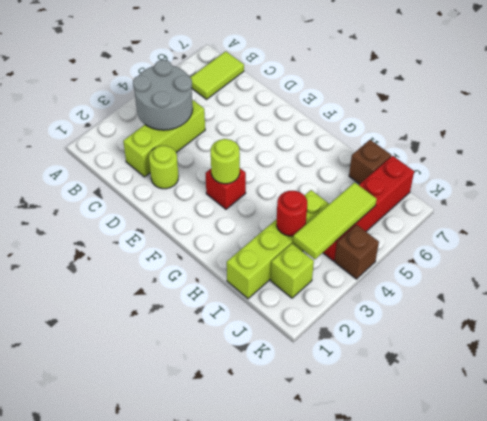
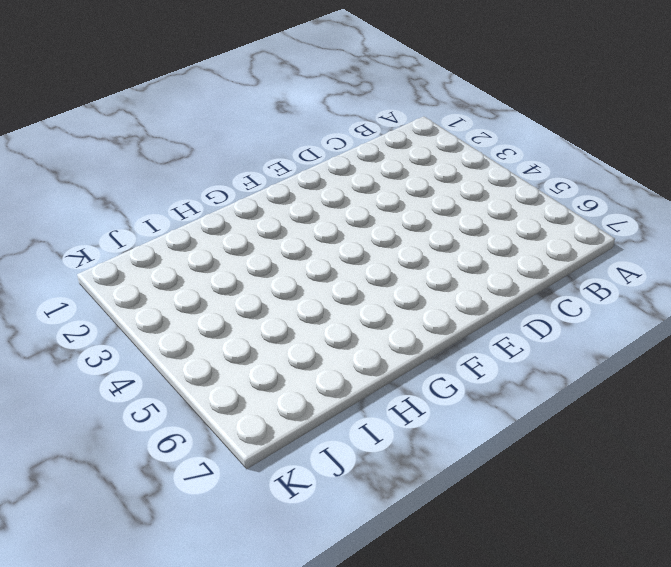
none -> lime tile B6:B7 level 1
none -> lime brick C2:C4 level 1
none -> lime round brick D2 level 1

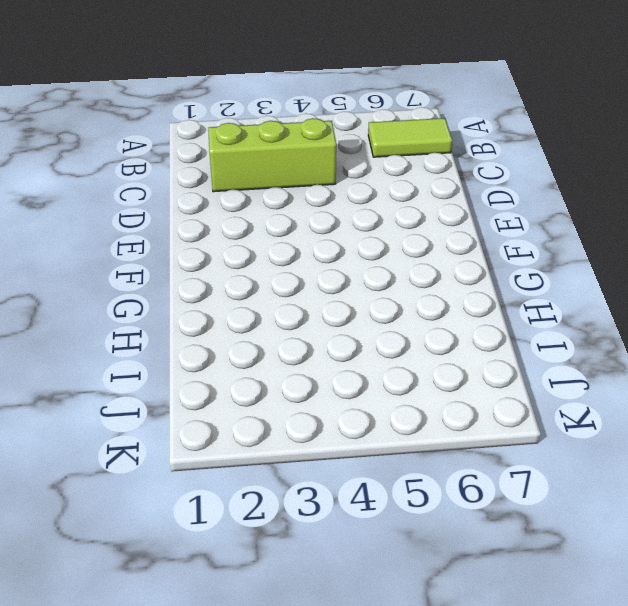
none -> lime round brick D2 level 1
none -> red brick F3 level 1
none -> lime brick I1:I4 level 1

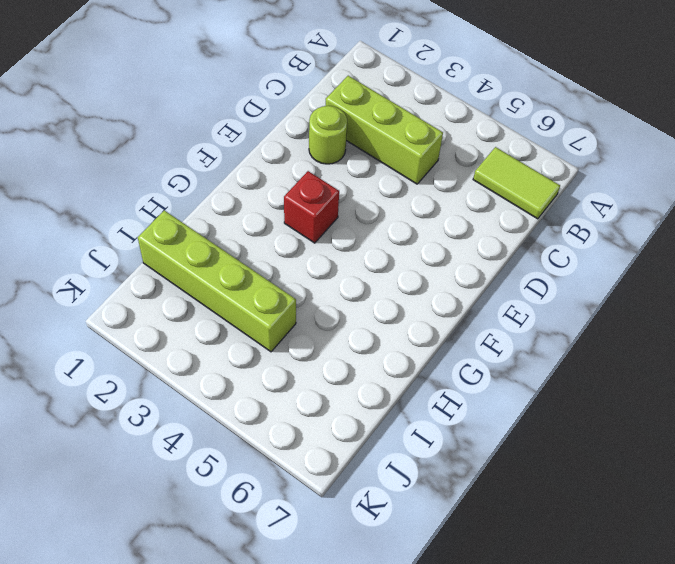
none -> brown brick I7 level 1
none -> lime brick J2 level 1
none -> red brick J4:J7 level 1

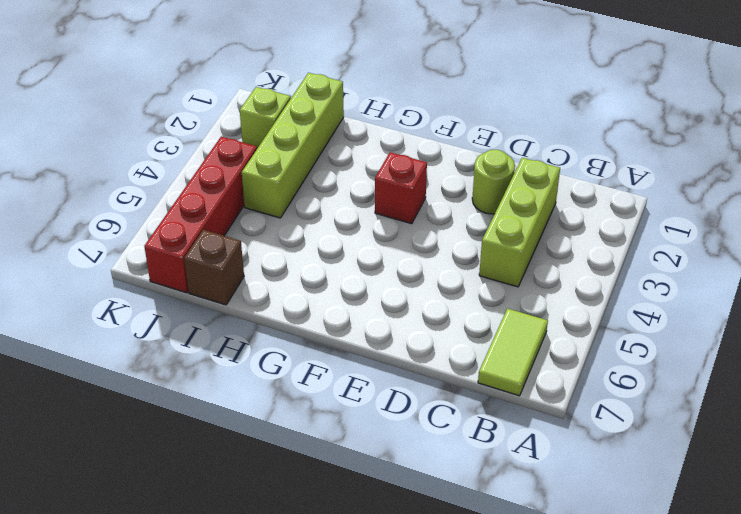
none -> brown brick K4 level 1
none -> grey round brick B3:C4 level 2
none -> lime round brick F3 level 2

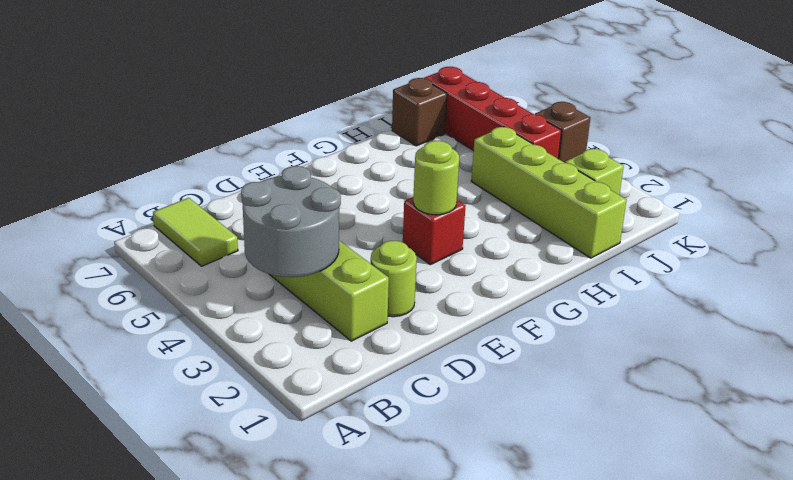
none -> red round brick I3 level 2
none -> lime tile J3:J5 level 2

